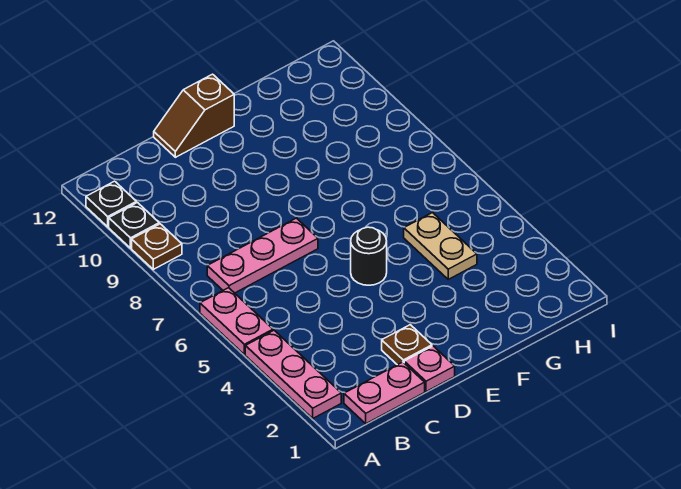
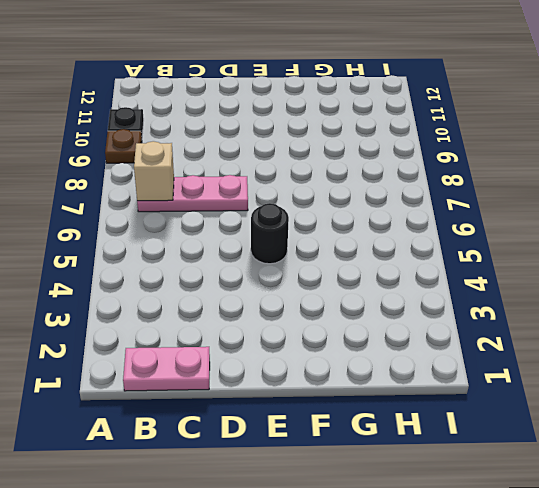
tan brick B7 level 2 -> none
none -> pink plate A2:A4 level 1
none -> pink plate A5:A6 level 1
none -> black plate A11 level 1

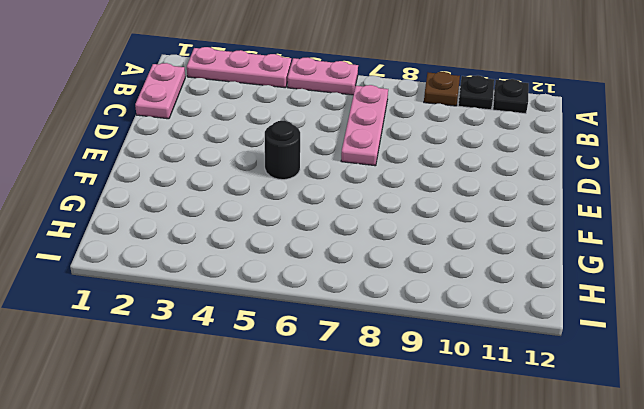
none -> pink plate D1 level 1
none -> brown plate D2 level 1
none -> brown slope D12:E12 level 1 top E

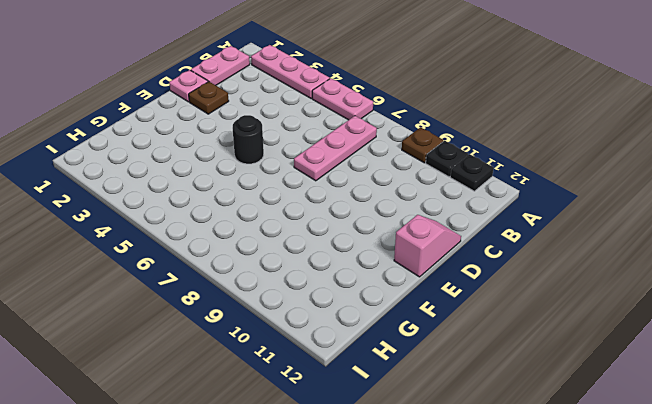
pink slope D12:E12 level 1 top E -> brown slope D12:E12 level 1 top E
none -> tan plate G4:G5 level 1

